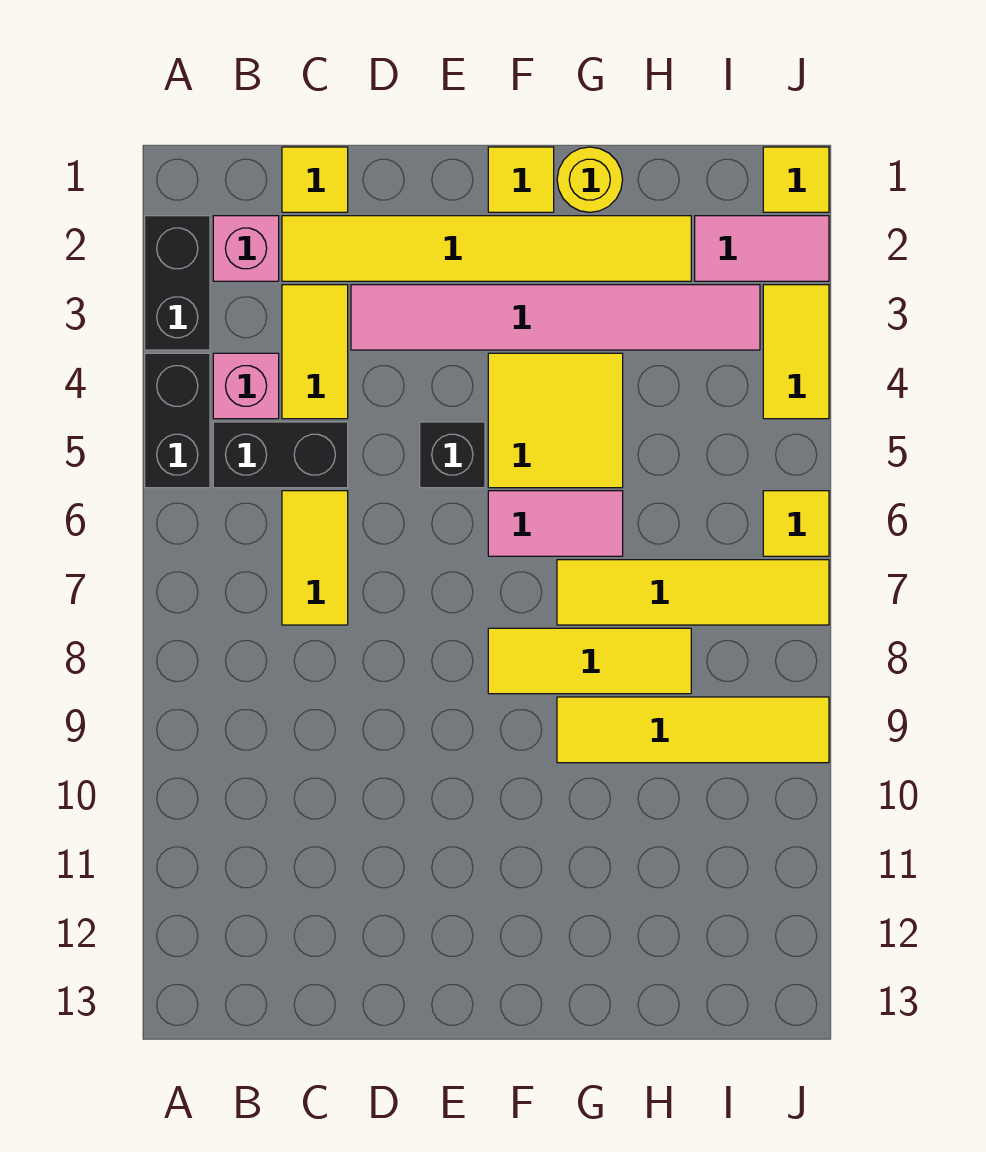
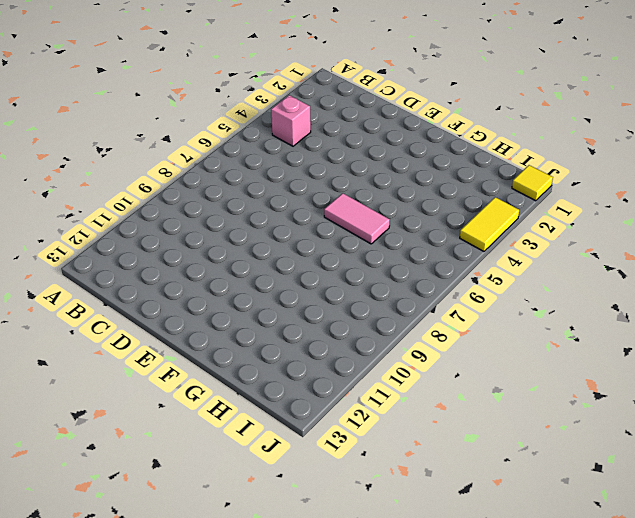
none -> black brick A2:A3 level 1
none -> black brick A4:A5 level 1
none -> pink brick B2 level 1

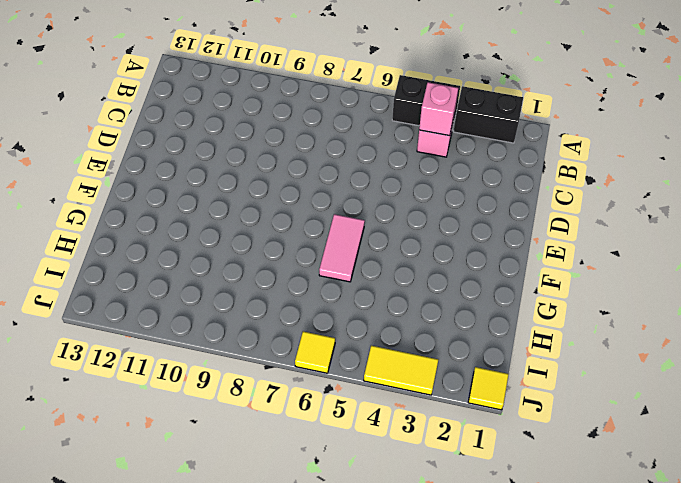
pink brick B4 level 2 -> pink brick B2 level 1
none -> black brick B5:C5 level 1
none -> yellow tile C1 level 1
none -> yellow tile C2:H2 level 1

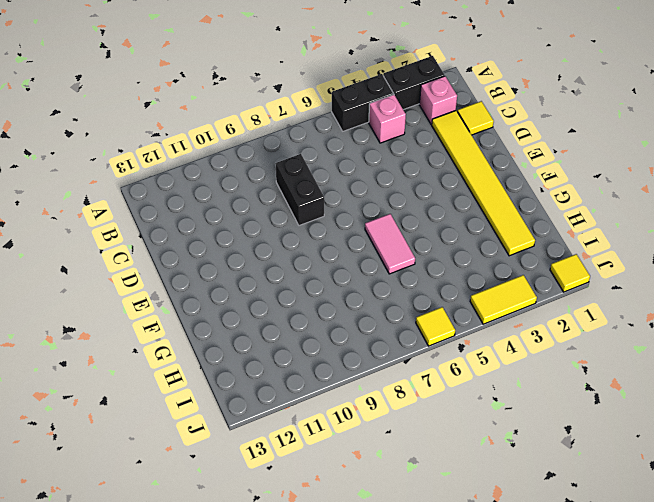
black brick C8:D8 level 1 -> black brick B5:C5 level 1
none -> yellow tile C3:C4 level 1
none -> yellow tile C6:C7 level 1
none -> pink tile D3:I3 level 1

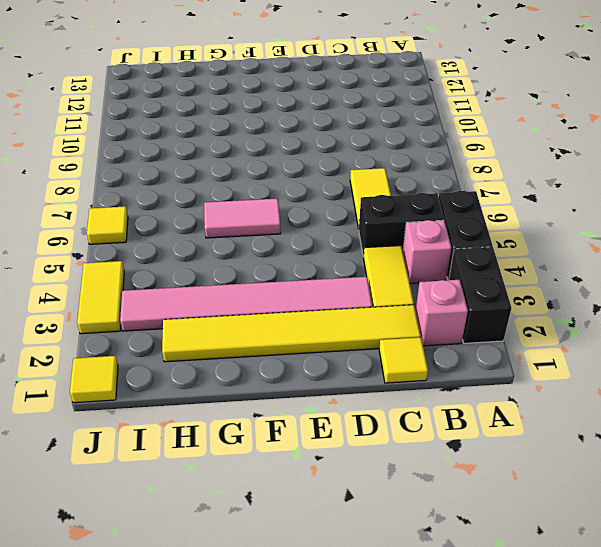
none -> black brick E5 level 1
none -> yellow tile F1 level 1
none -> yellow tile F4:G5 level 1

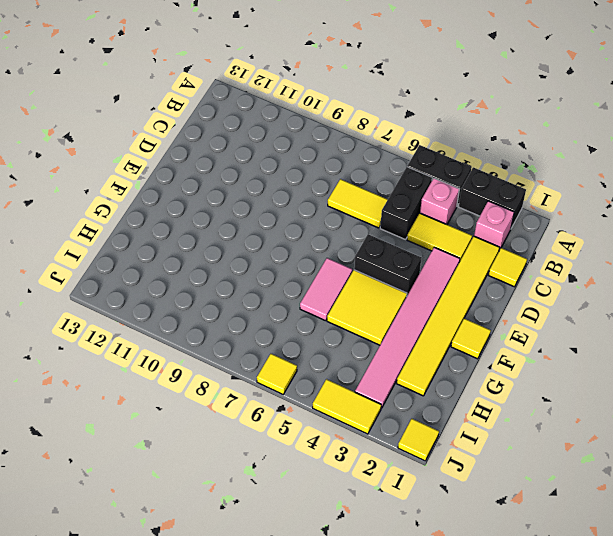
black brick E4:E5 level 1 -> black brick E5 level 1
none -> yellow tile F8:H8 level 1
none -> yellow round brick G1 level 1
none -> yellow tile G7:J7 level 1

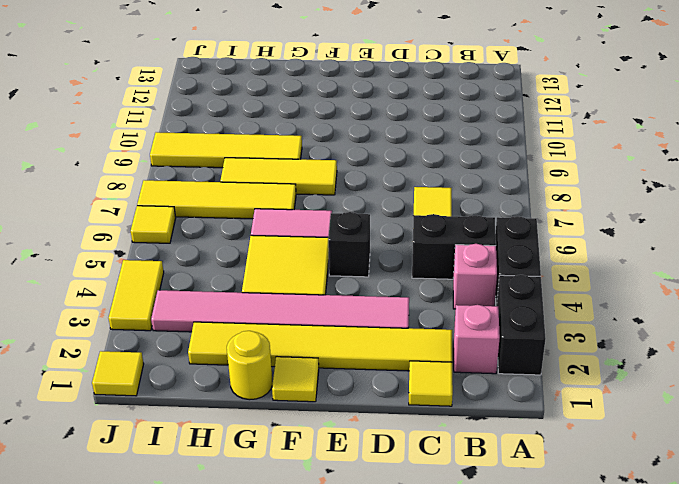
none -> yellow tile C3:C4 level 1
none -> pink tile I2:J2 level 1

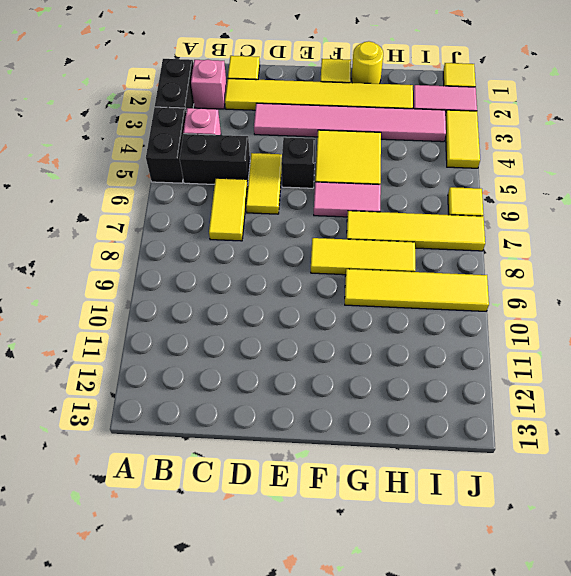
yellow tile D5:D6 level 1 -> yellow tile C3:C4 level 1

